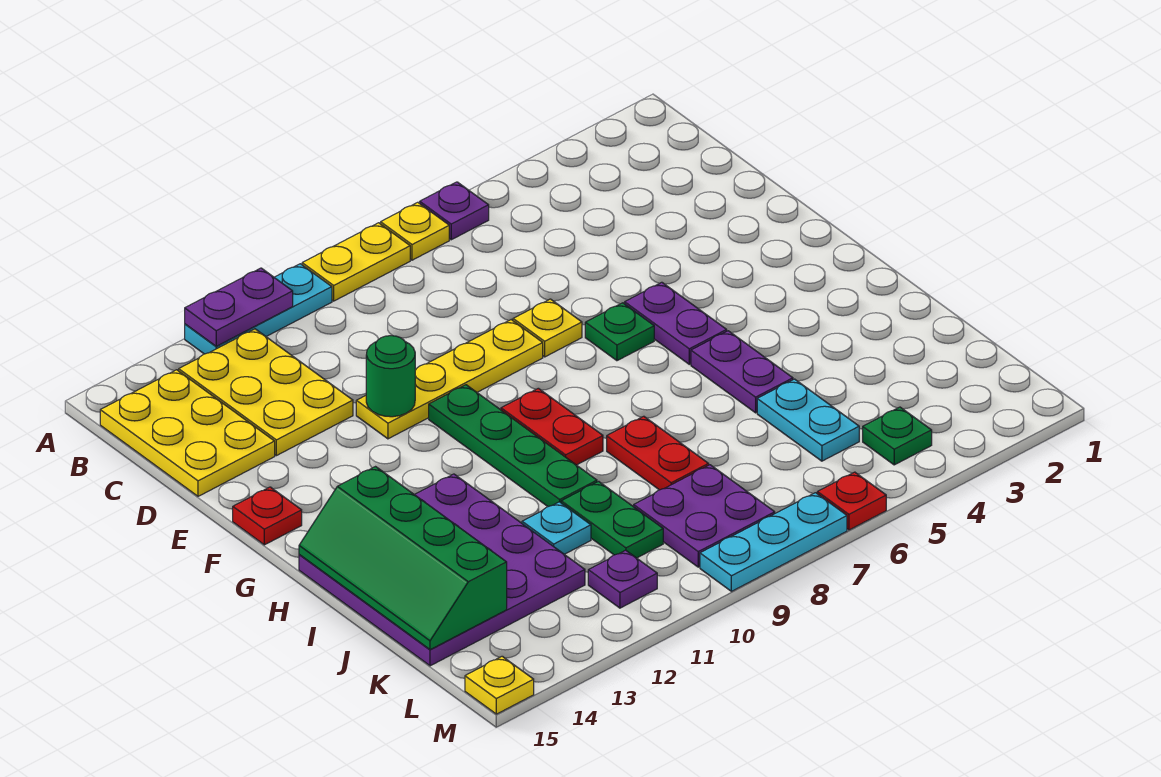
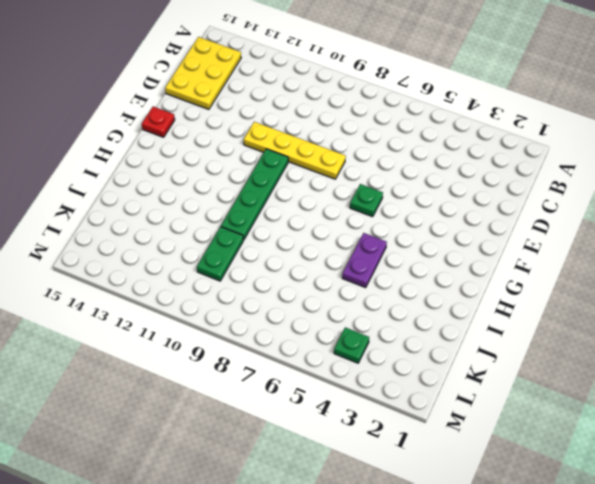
none -> purple plate A6 level 1
none -> yellow plate A7 level 1
none -> yellow plate A8:A9 level 1

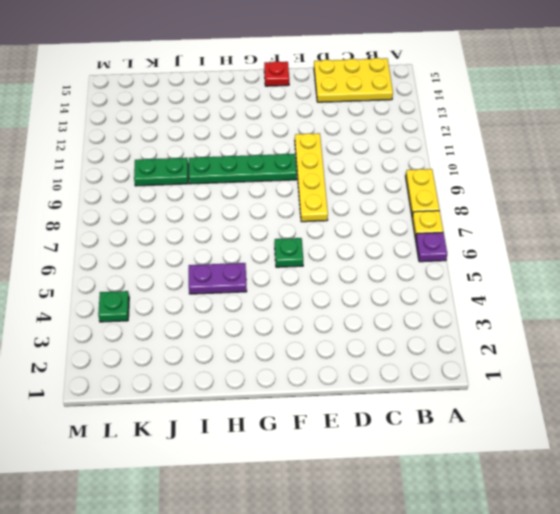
none -> cyan plate A10:A12 level 1
none -> yellow plate B12:D13 level 1
none -> yellow plate E7 level 1

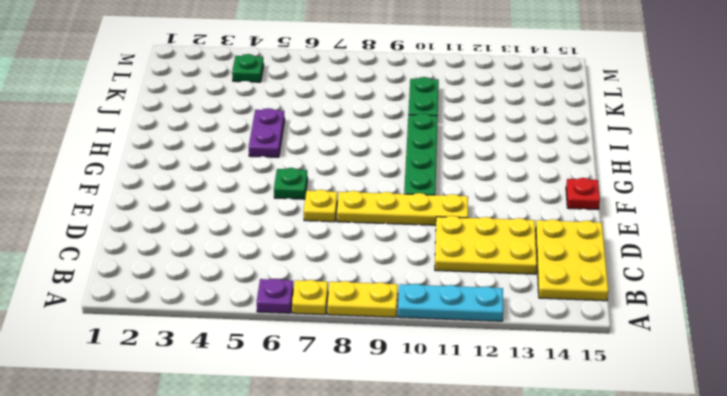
yellow plate C11:D13 level 1 -> yellow plate B12:D13 level 1
none -> purple plate F5:G5 level 1
none -> red plate G9:H9 level 1
none -> purple plate H12:K15 level 1

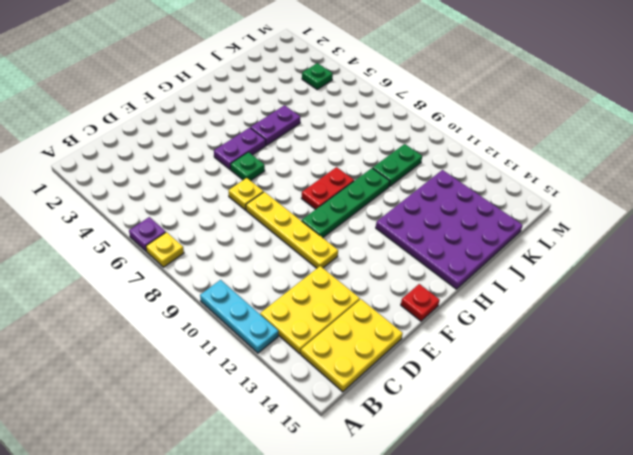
none -> yellow plate A8:A9 level 1
none -> red plate I8:J8 level 1
none -> cyan plate J5:K5 level 1

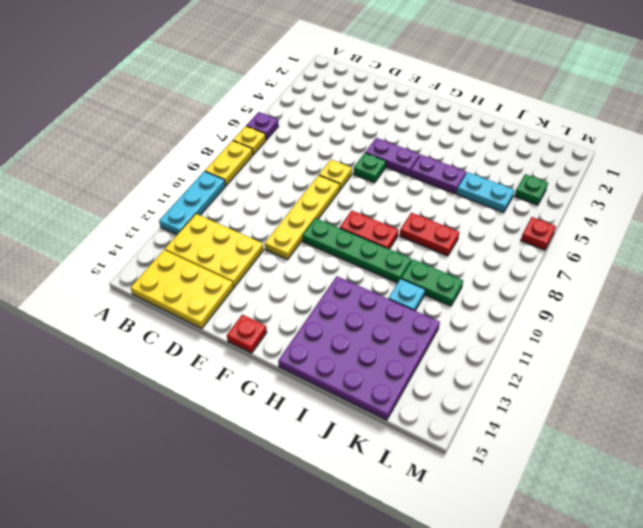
none -> purple plate K8:L9 level 1
none -> purple plate L11 level 1
none -> cyan plate M7:M9 level 1

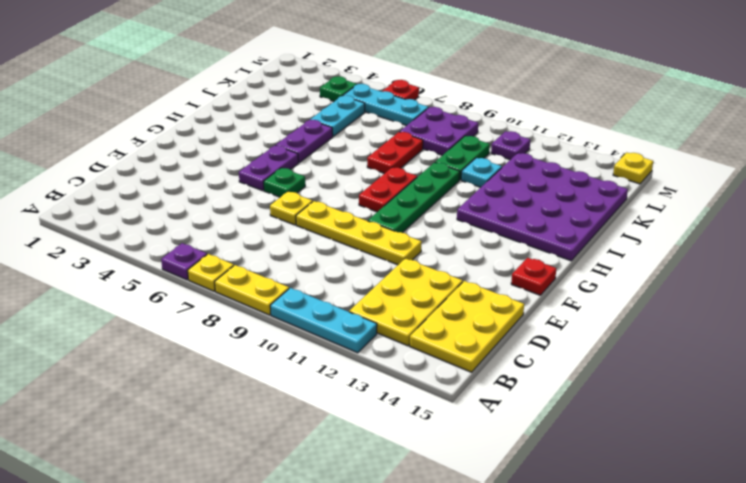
cyan plate L5:L7 level 1 -> cyan plate M7:M9 level 1
none -> purple plate A11:A12 level 2
none -> green round brick E11 level 2
none -> green slope H14:K15 level 2 top 14

